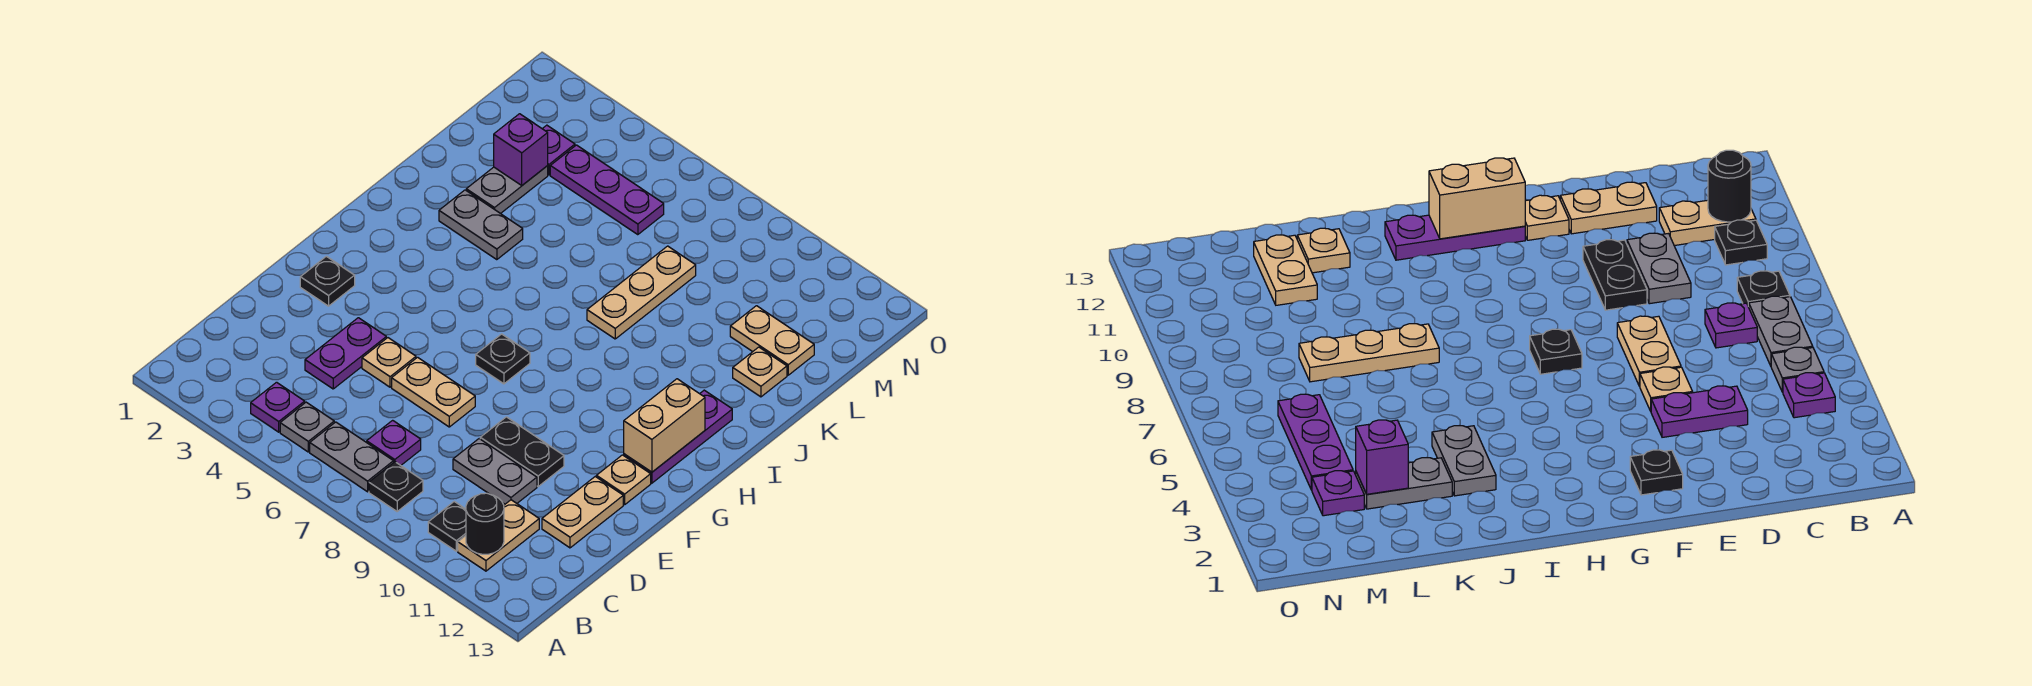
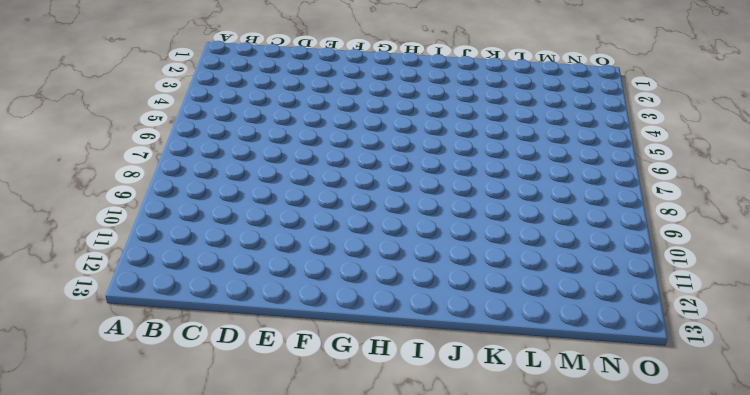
none -> purple plate B4 level 1
none -> grey plate B5 level 1
none -> grey plate B6:B7 level 1

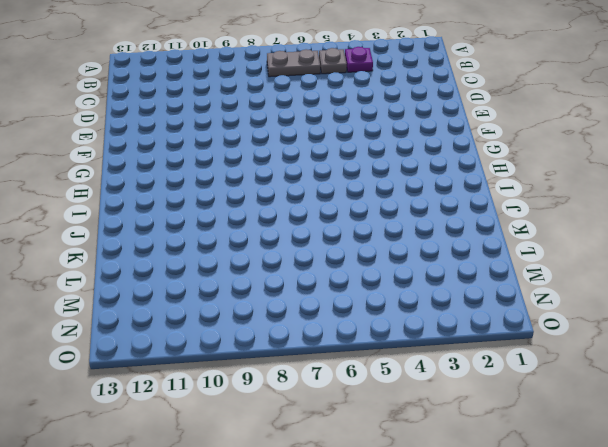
none -> black plate B8 level 1
none -> black plate B10 level 1
none -> tan plate B11:C11 level 1

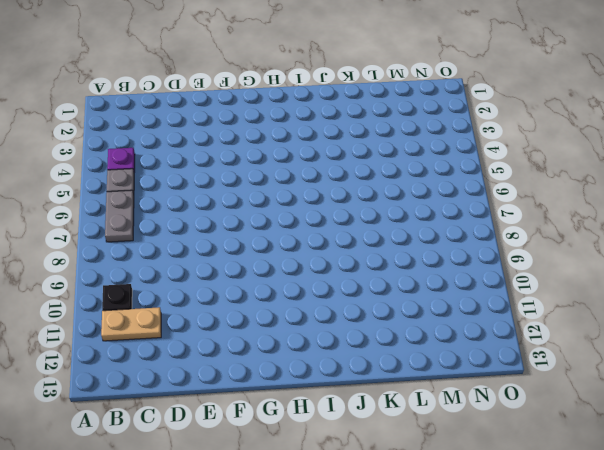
none -> black plate B8 level 1
none -> purple plate C7 level 1
none -> purple plate D4:E4 level 1

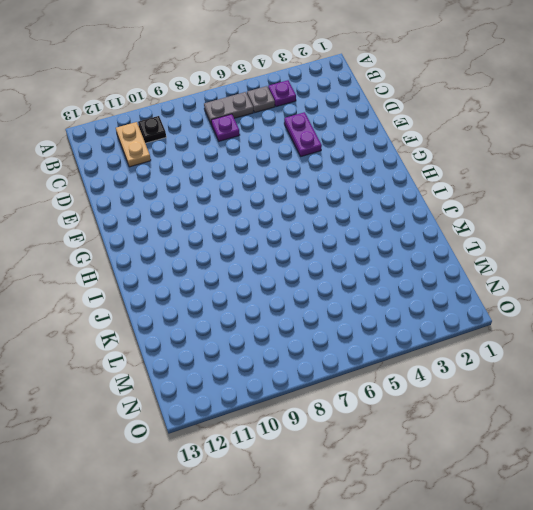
none -> black plate B8 level 1
none -> grey plate D9:D10 level 1
none -> tan plate D12:E12 level 1

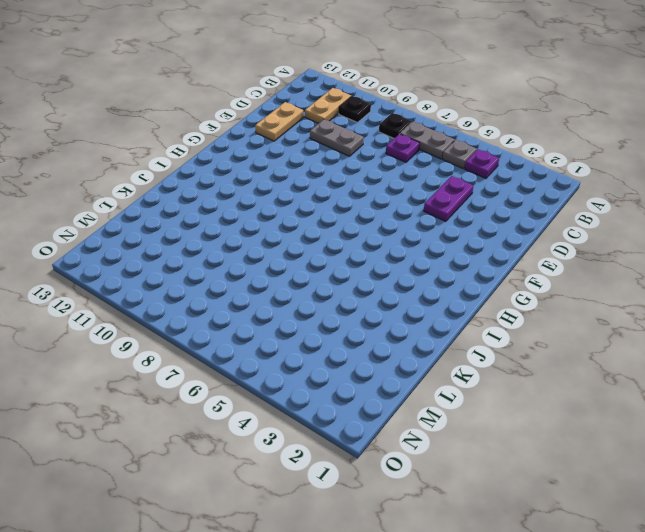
none -> tan plate E5 level 1
none -> tan plate E6:E7 level 1
none -> black plate E9:E10 level 1

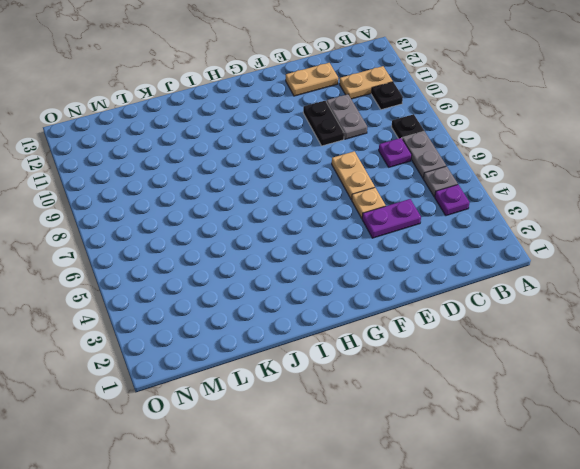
none -> black plate F2 level 1
none -> tan plate F12 level 1
none -> black plate G7 level 1

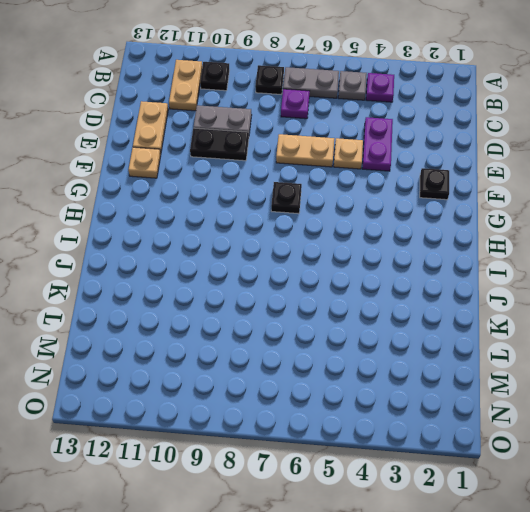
none -> purple plate G12:I12 level 1
none -> grey plate J3:J4 level 1
none -> tan plate J8:L8 level 1

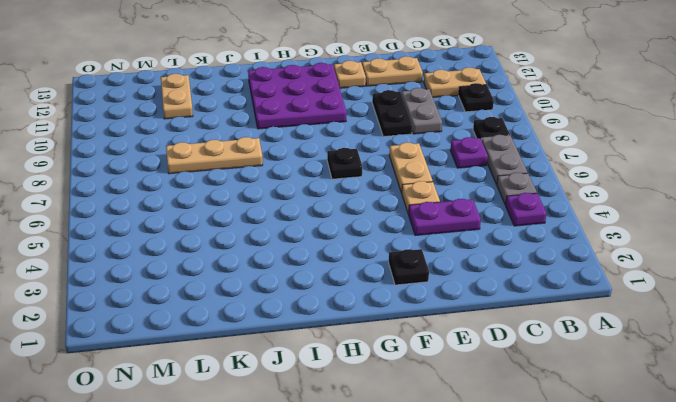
purple plate G10:I12 level 1 -> purple plate G12:I12 level 1
none -> grey plate J3:J4 level 1
none -> grey plate K3:L3 level 1
none -> tan plate K12 level 1

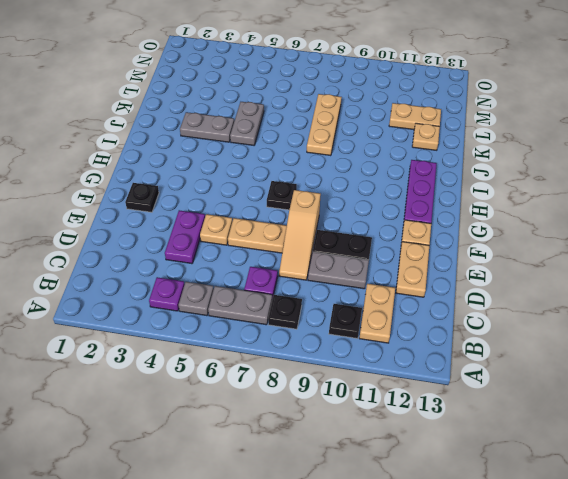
tan slope D8:F8 level 1 top F -> none
grey plate J5:K5 level 1 -> grey plate K3:L3 level 1
none -> purple plate M3 level 1
none -> purple plate M4:M6 level 1
none -> black round brick B11 level 2

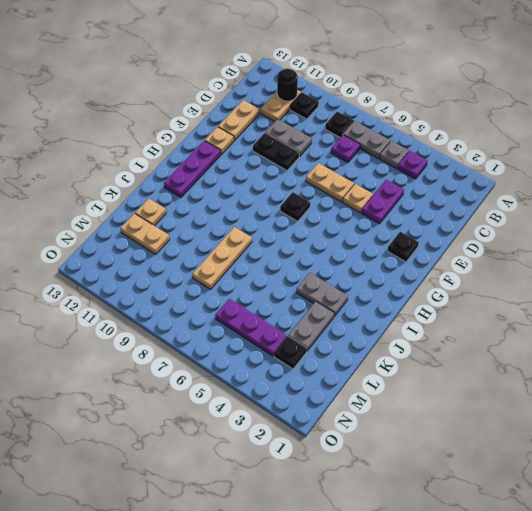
black plate M3 level 1 -> purple plate M3 level 1
none -> tan brick G12:H12 level 2
none -> purple brick L3 level 2

